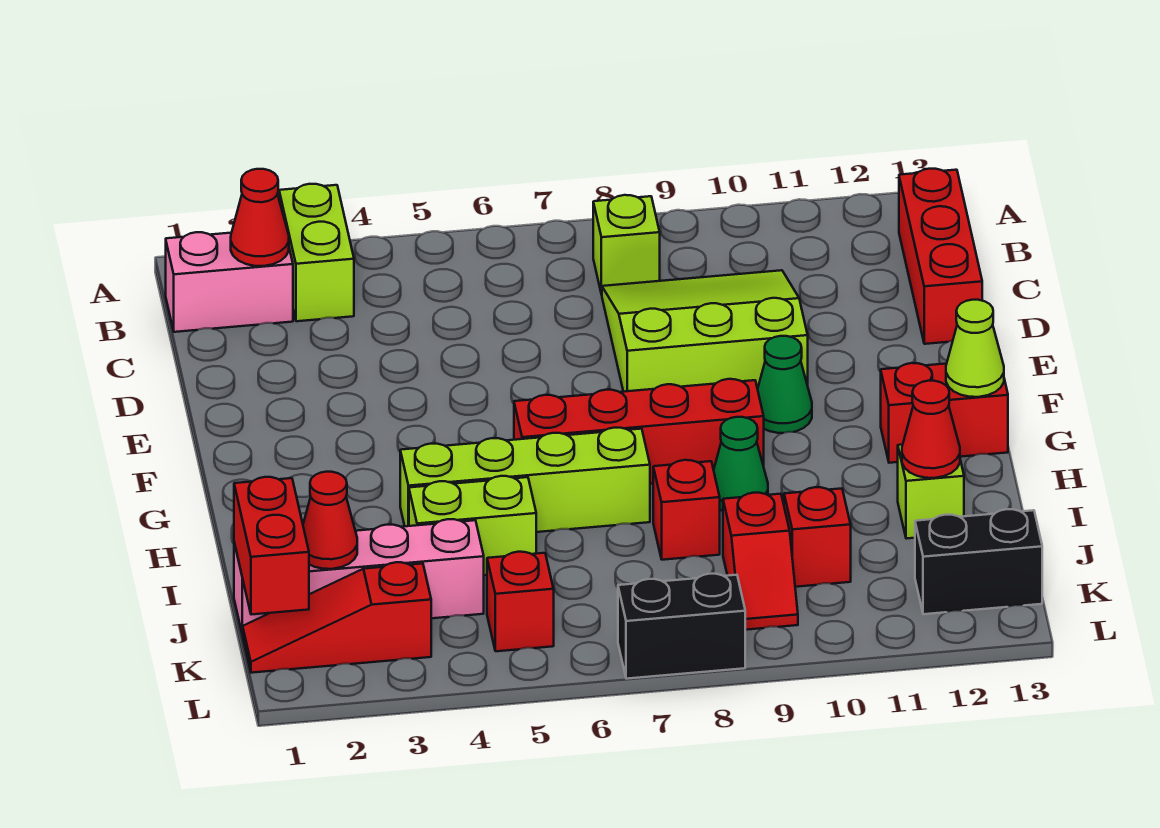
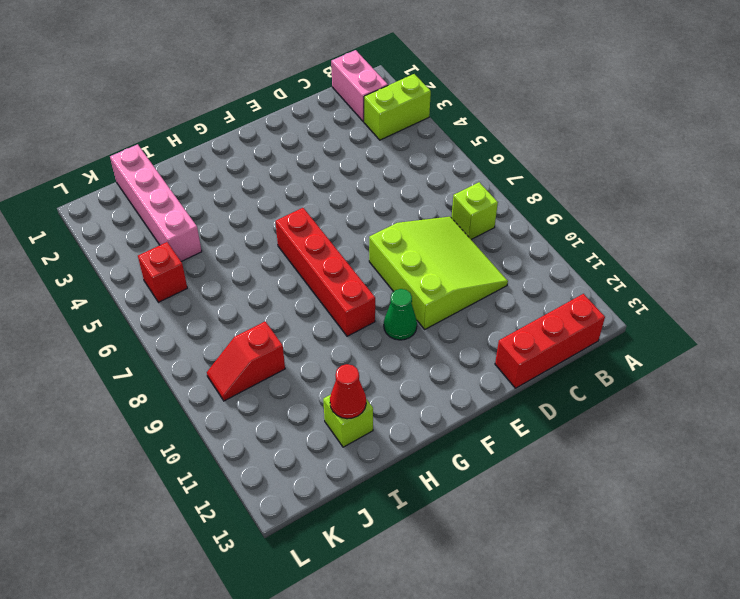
none -> red brick G12:G13 level 1
none -> lime brick H4:H7 level 1
none -> green cone H9 level 1

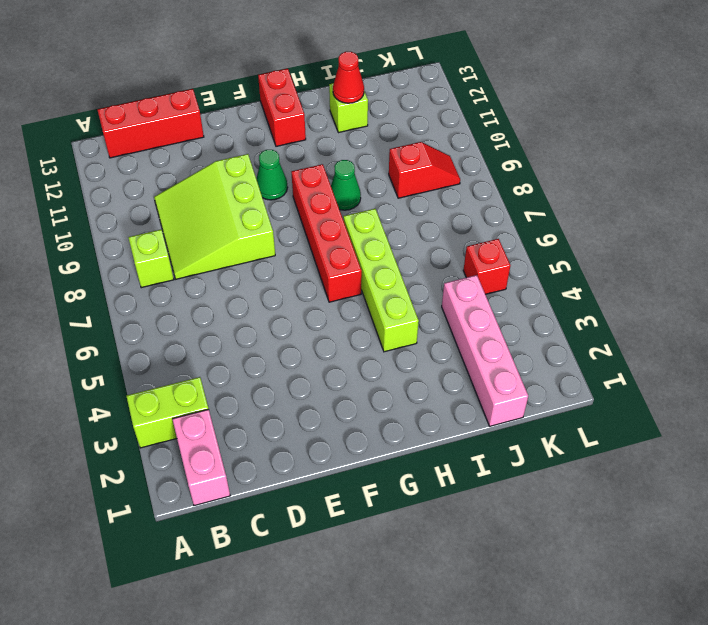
none -> lime brick I4:I5 level 1
none -> red brick I8 level 1
none -> red brick J10 level 1

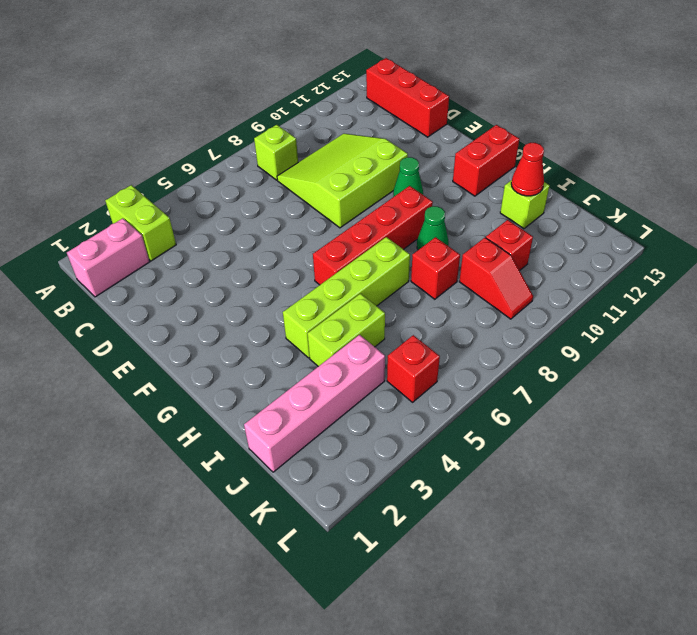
none -> red slope K1:K3 level 1 top 3
none -> black brick K12:K13 level 1
none -> black brick L7:L8 level 1

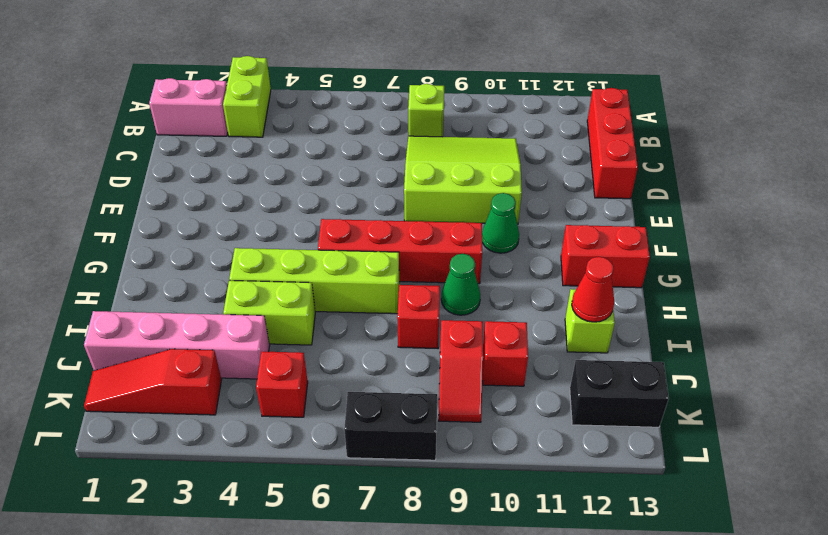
none -> red cone B2 level 2
none -> lime cone G13 level 2
none -> red brick J1:K1 level 2

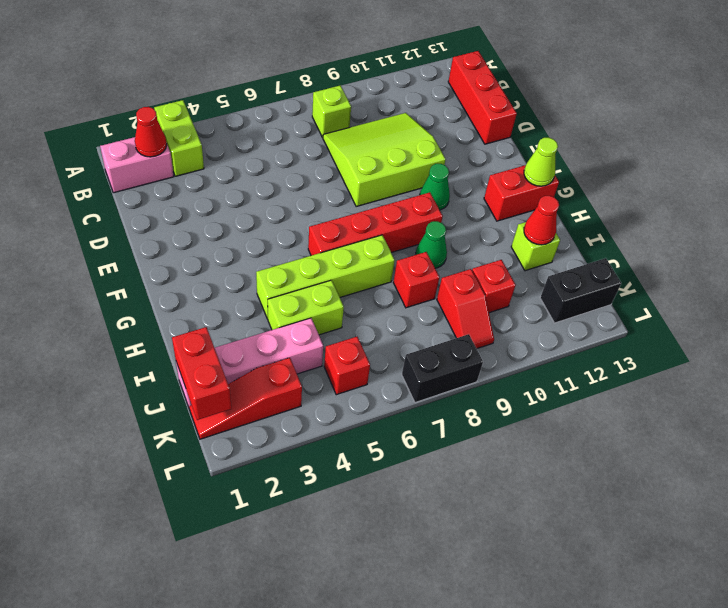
none -> red cone J2 level 2

